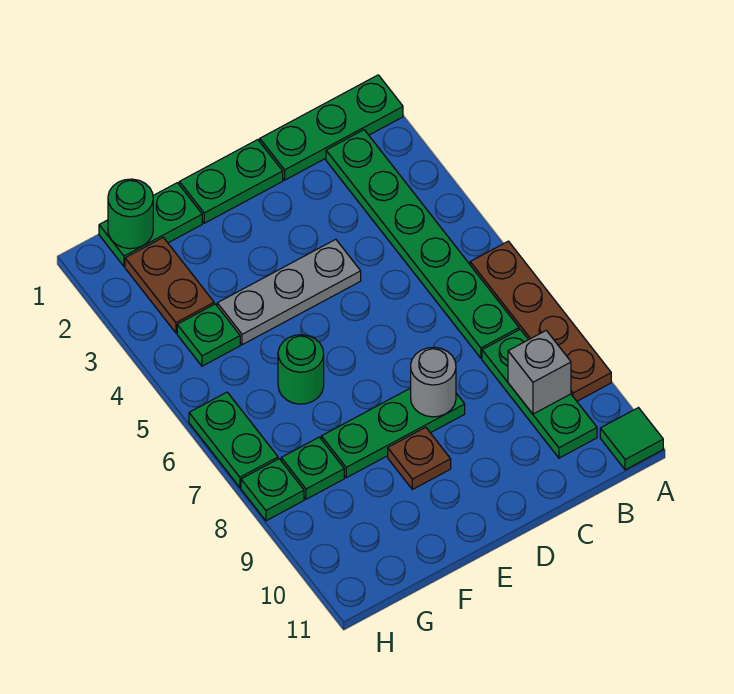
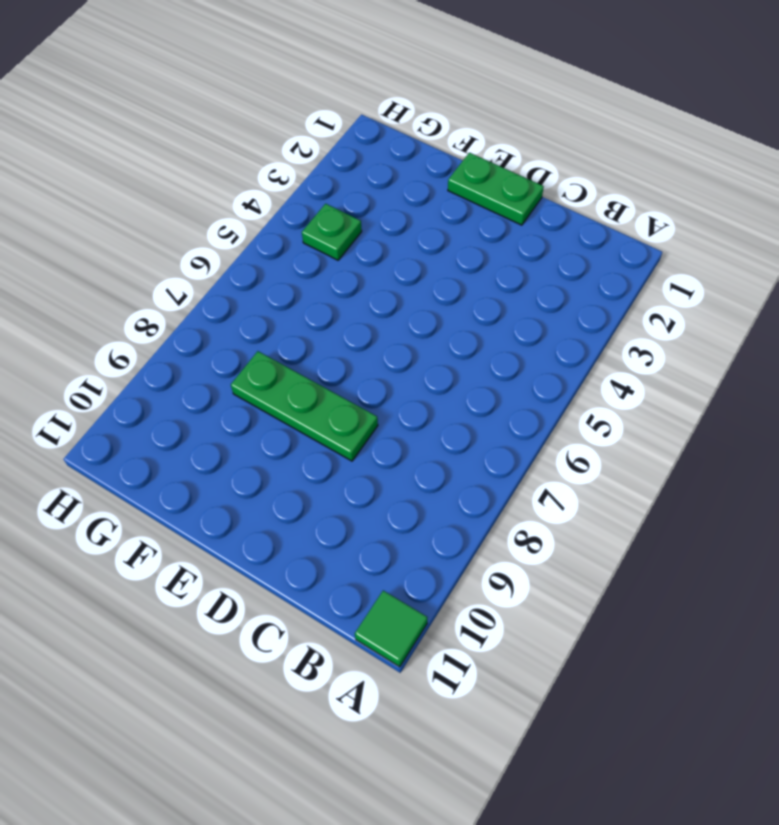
none -> green plate A1:C1 level 1
none -> brown plate A6:A9 level 1
none -> green plate B2:B7 level 1

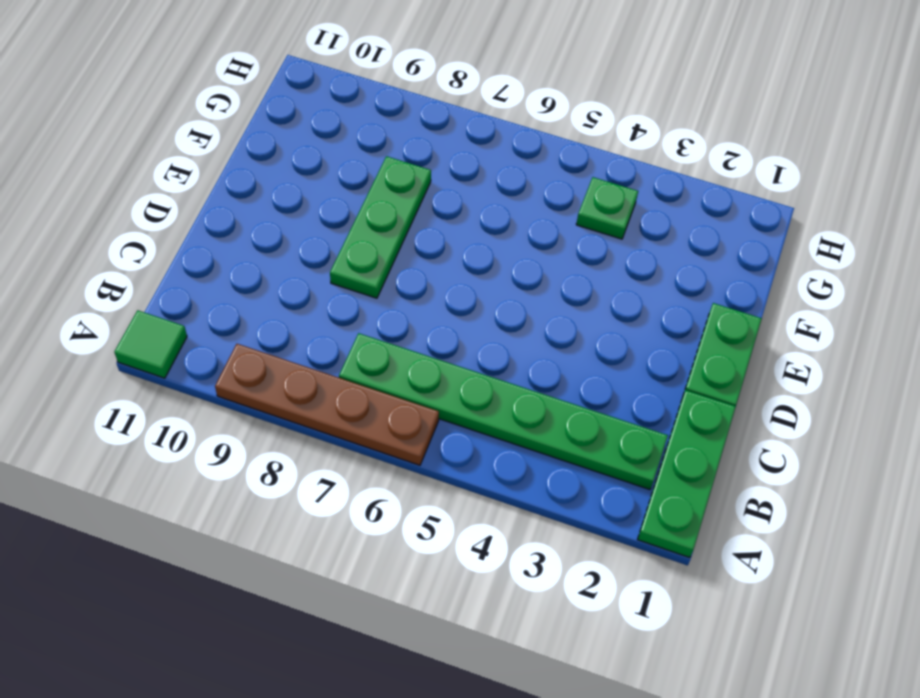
none -> green plate B8:B10 level 1
none -> grey plate D4:F4 level 1
none -> brown plate E9 level 1

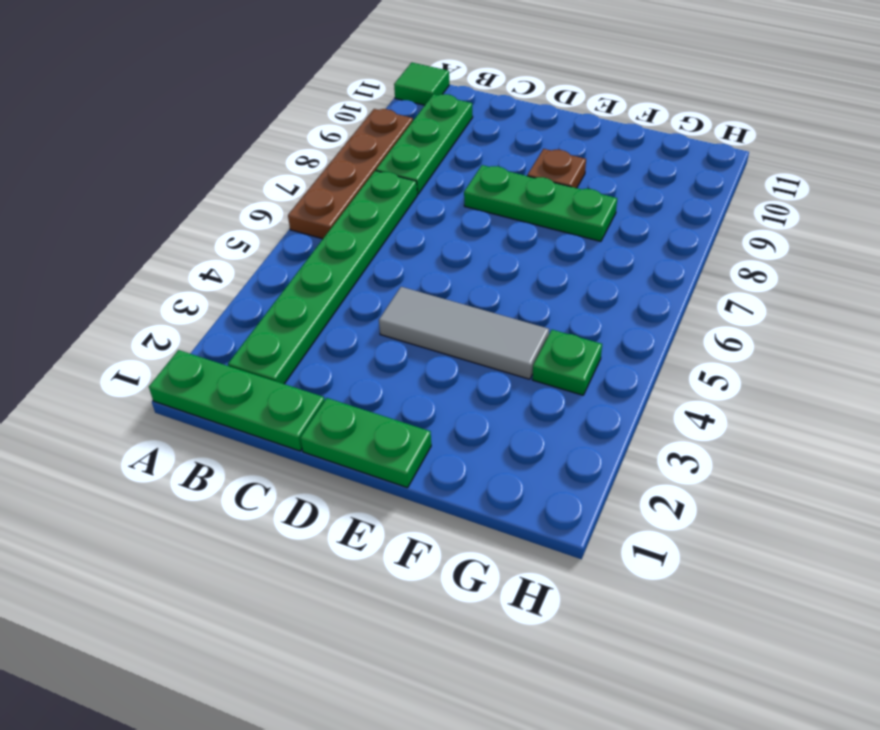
grey tile D4:F4 level 1 -> grey plate D4:F4 level 1
none -> green plate F1:G1 level 1
none -> green round brick F6 level 1
none -> brown plate G2:G3 level 1

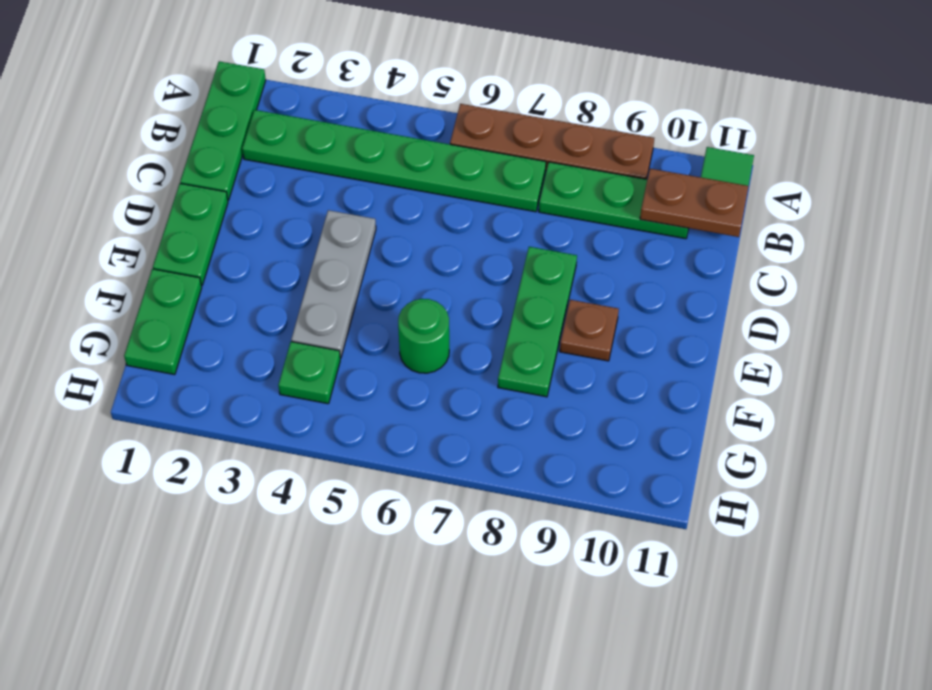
brown plate B10:B11 level 2 -> brown plate G2:G3 level 1
none -> green plate G8 level 1
none -> green plate H6:H7 level 1
none -> green plate H8 level 1

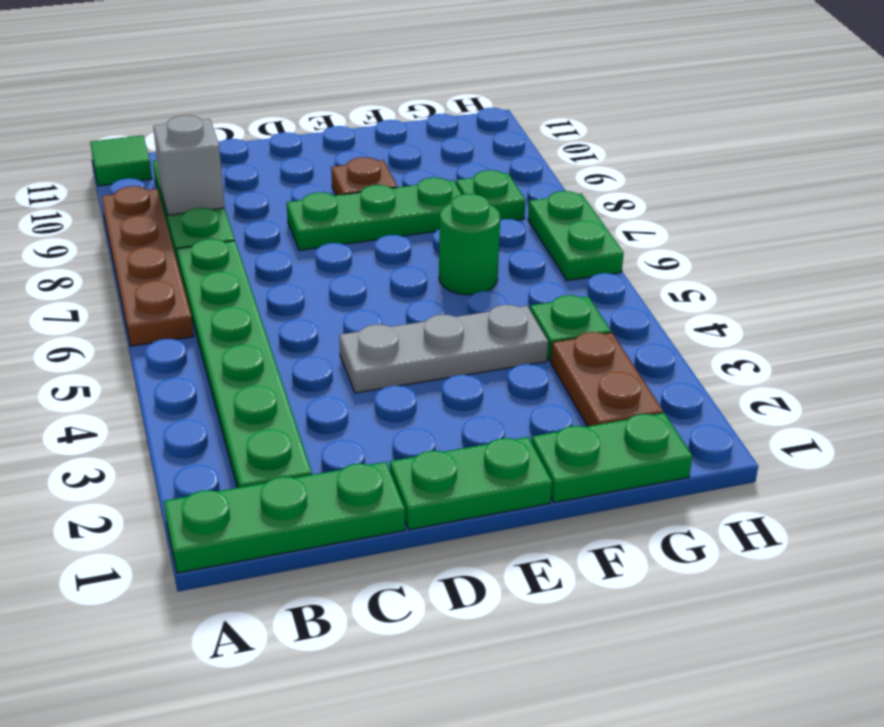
none -> green plate H8 level 1
none -> grey round brick D8 level 2
none -> green round brick G1 level 2

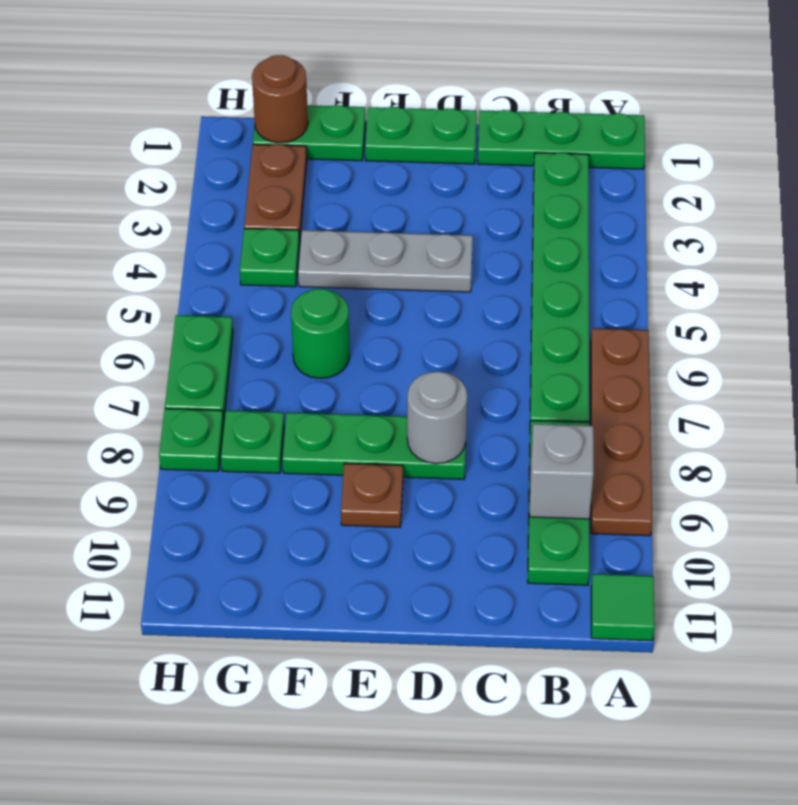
brown round brick G1 level 2 -> green round brick G1 level 2

